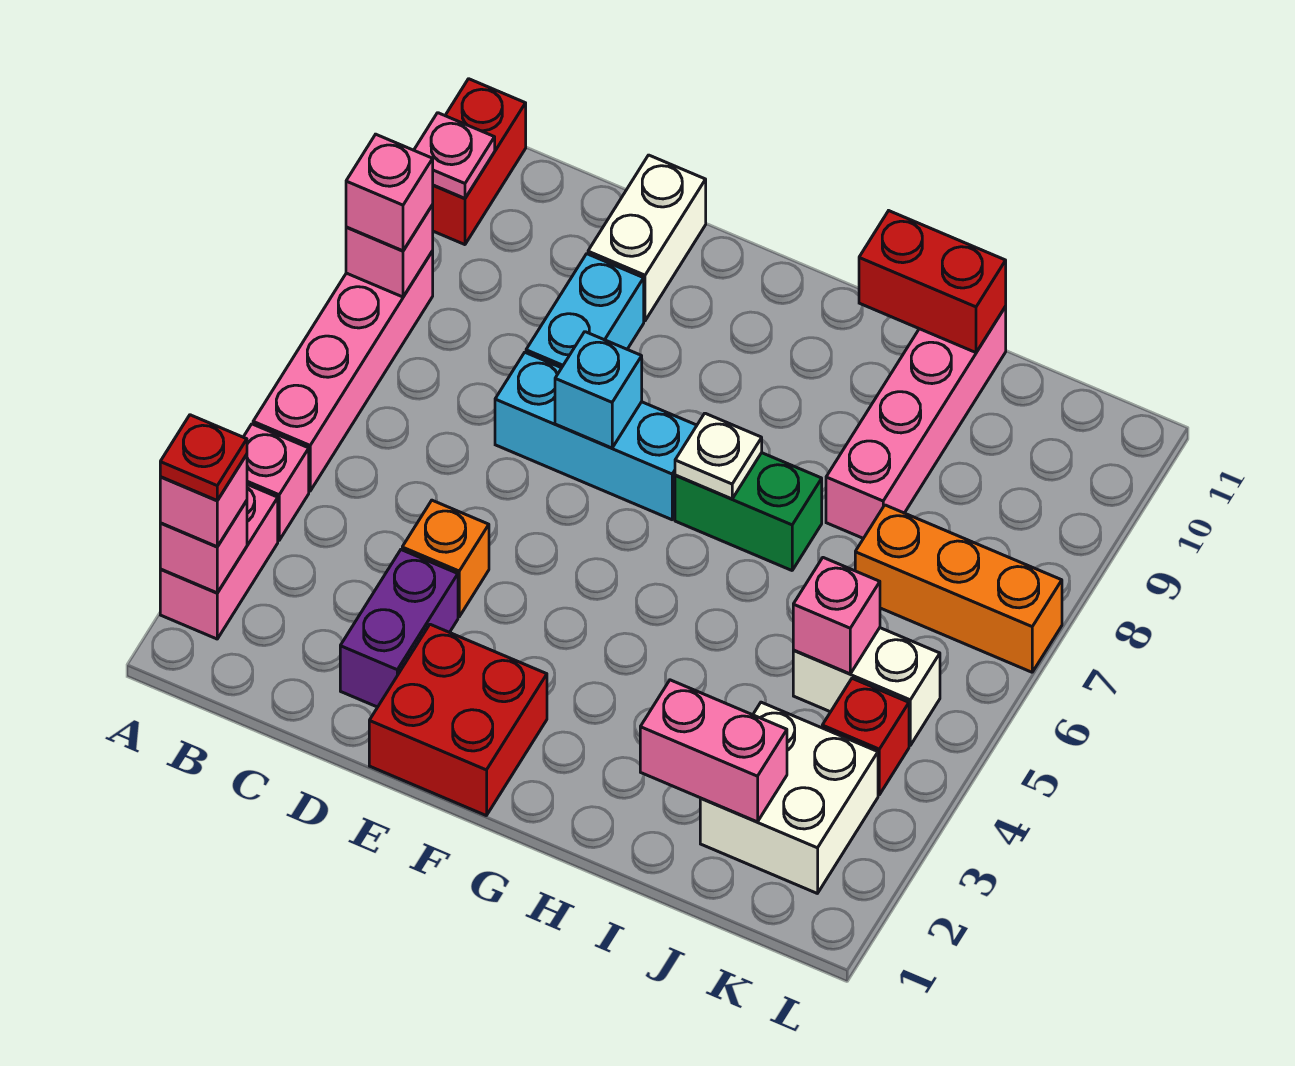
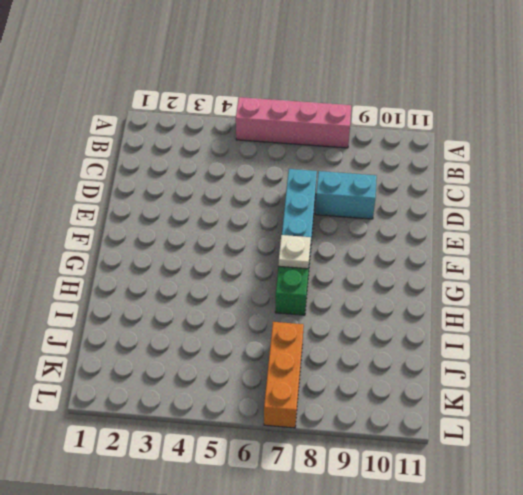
none -> pink brick A2:A3 level 1
none -> pink brick A4 level 1
none -> red brick A10:A11 level 1

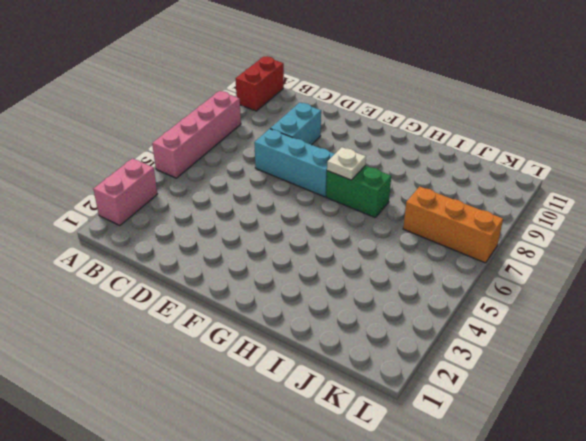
none -> pink brick A4 level 1
none -> purple brick D2:D3 level 1
none -> orange brick D4 level 1

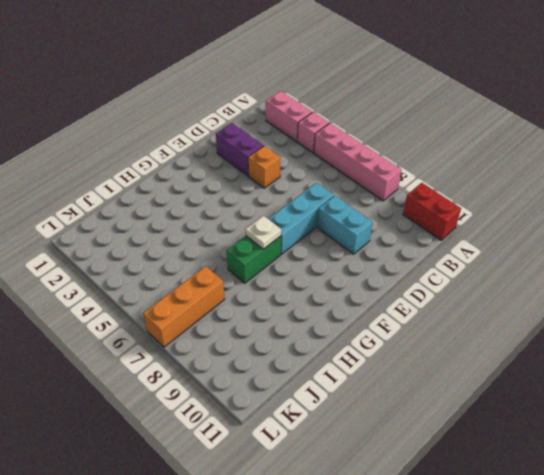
none -> white brick D10:D11 level 1
none -> red brick E1:F2 level 1
none -> pink brick I8:I11 level 1

